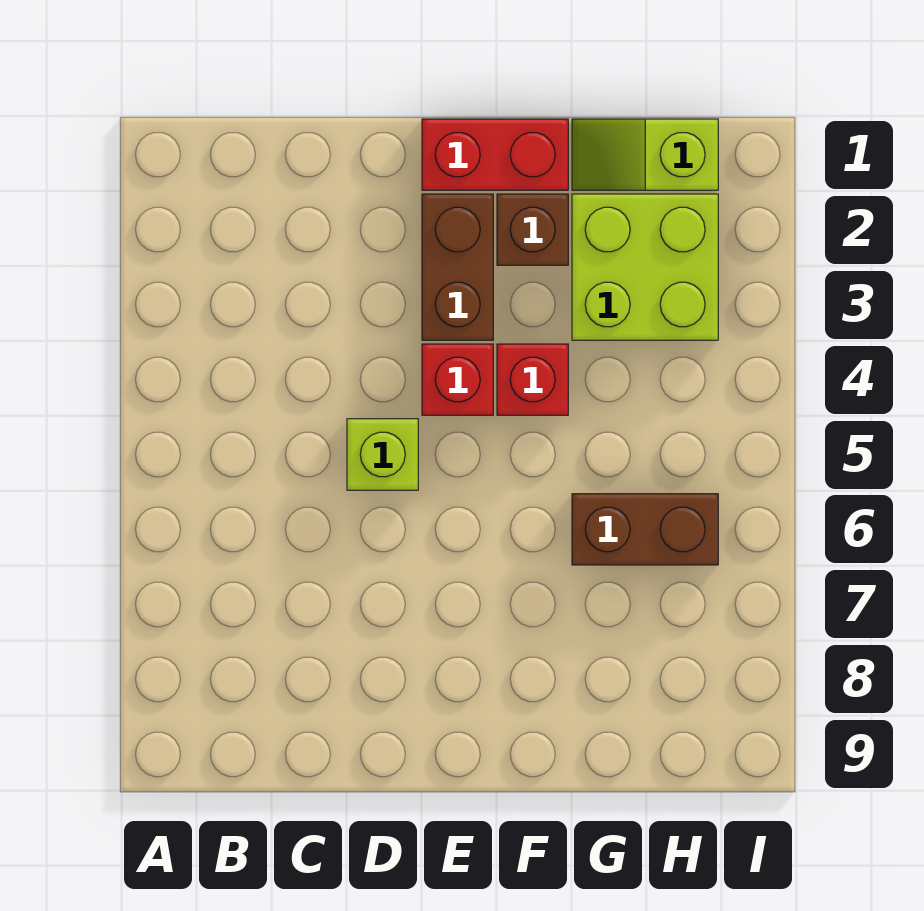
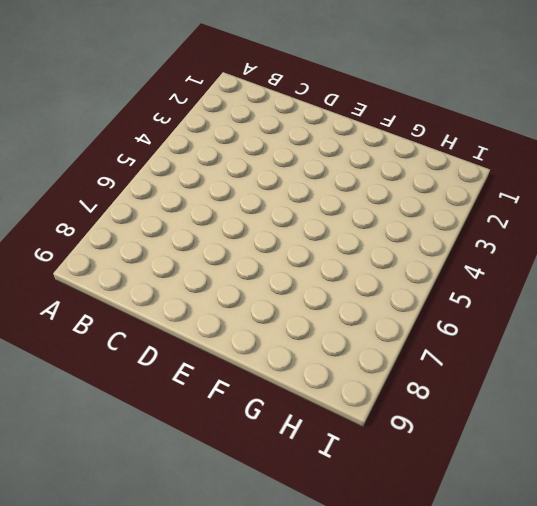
none -> lime brick D5 level 1
none -> red brick E1:F1 level 1

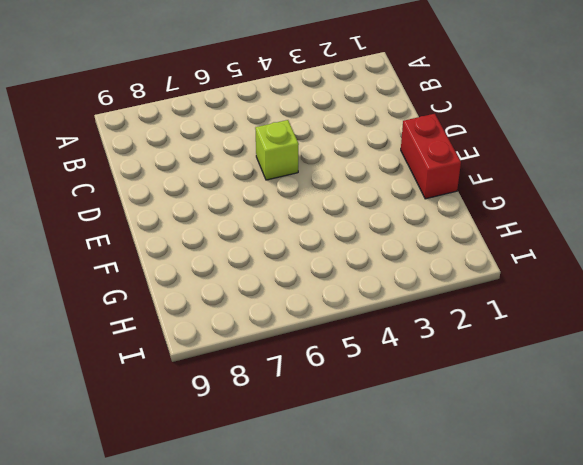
none -> brown brick E2:E3 level 1
none -> red brick E4 level 1

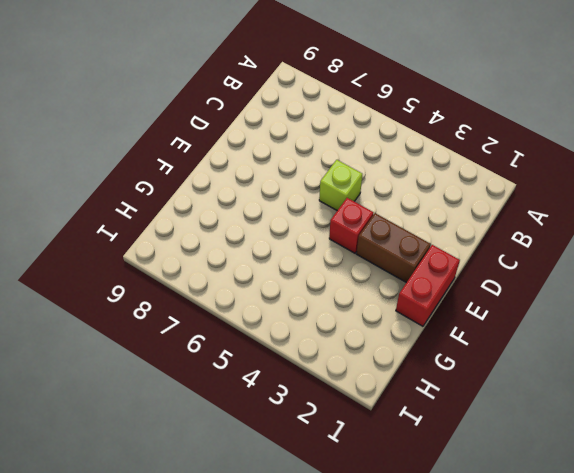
none -> brown brick F2 level 1
none -> red brick F4 level 1

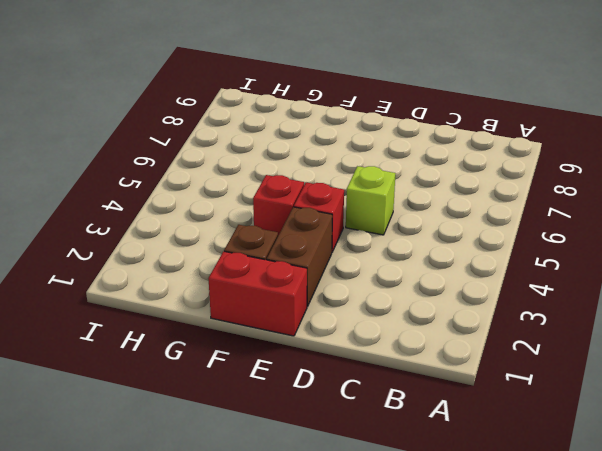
none -> lime slope G1:H1 level 1 top H
none -> lime brick G2:H3 level 1

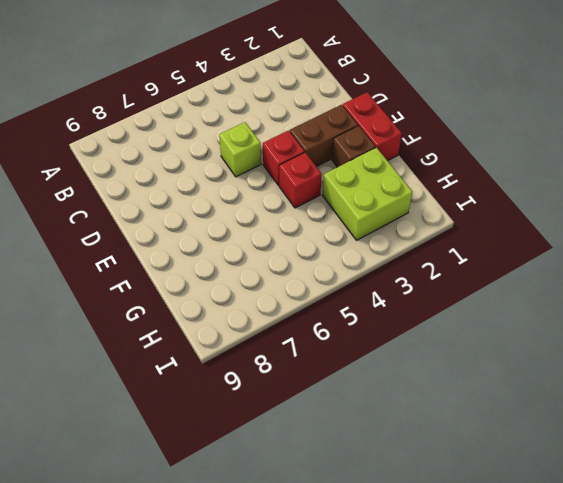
none -> lime slope G1:H1 level 1 top H
none -> brown brick G6:H6 level 1

